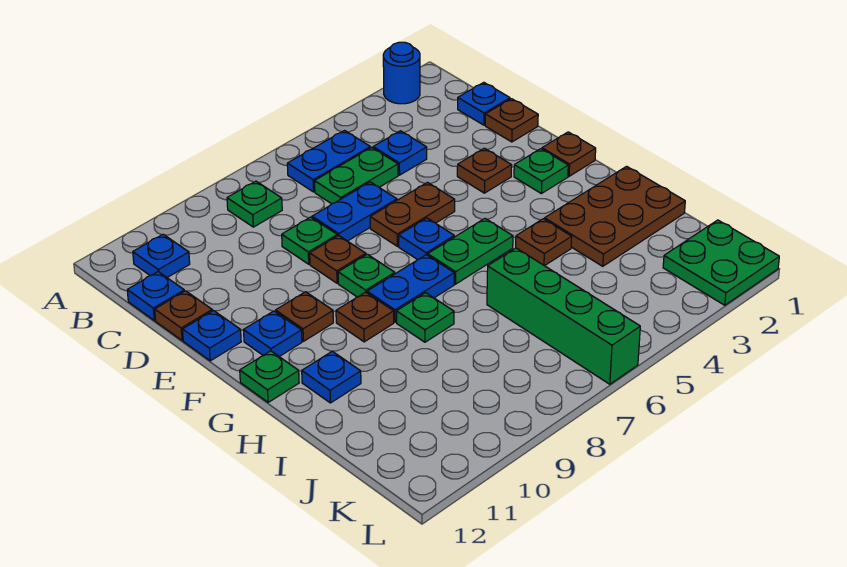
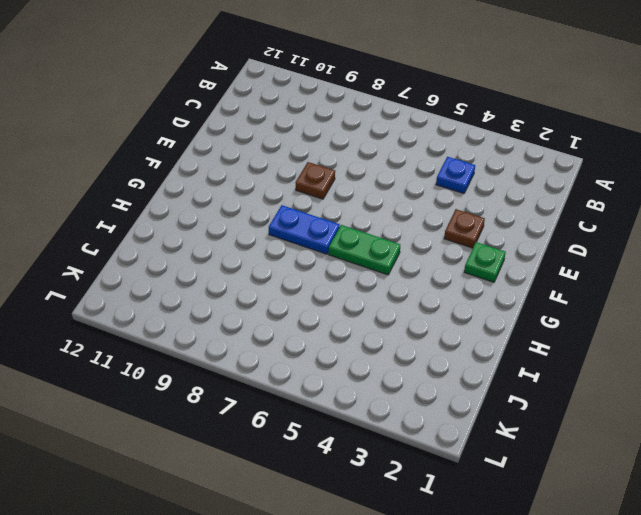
none -> blue round brick A2 level 1
none -> blue plate B5:B6 level 1
none -> green plate B8 level 1
none -> blue plate B11 level 1

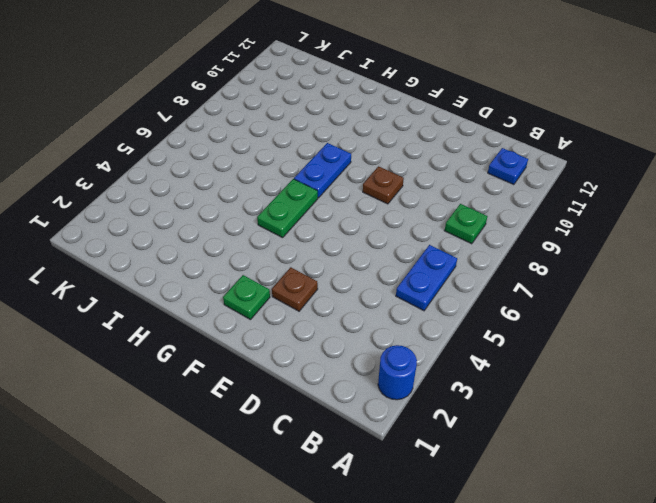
none -> blue plate C1 level 1
none -> blue plate C4 level 1
none -> green plate C5:C6 level 1
none -> blue plate C12 level 1

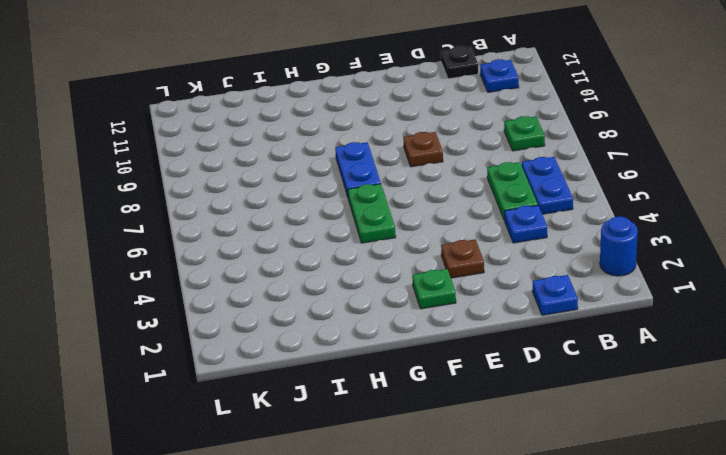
black plate C12 level 1 -> blue plate C12 level 1
none -> brown plate D1 level 1
none -> blue plate D6:D7 level 1
none -> green plate D8 level 1
none -> brown plate D12 level 1

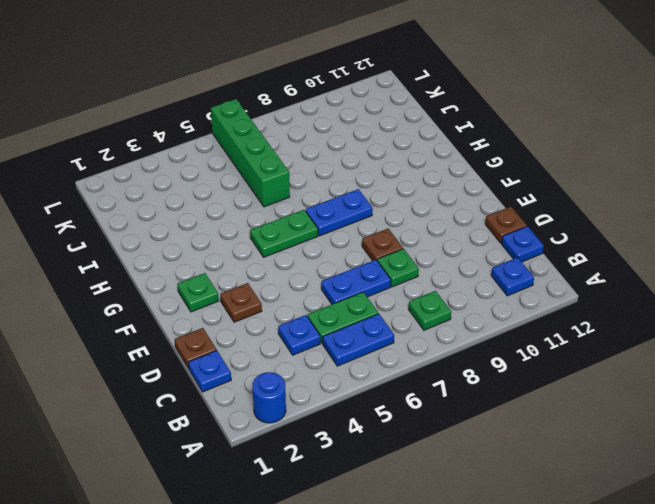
none -> brown plate E5:E6 level 1
none -> blue plate E12 level 1
none -> brown plate F1 level 1
none -> blue plate F6 level 1

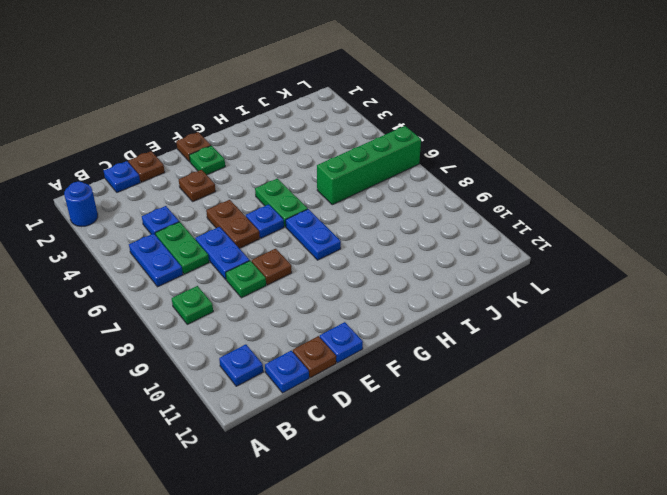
none -> green plate F8 level 1
none -> brown plate F10 level 1
none -> blue plate F11 level 1
none -> brown plate G9 level 1

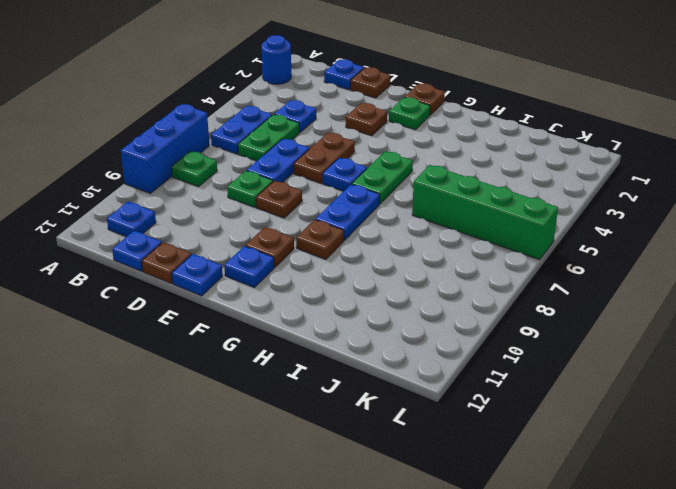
blue brick A7:A9 level 1 -> none
none -> green plate F8 level 1
none -> green plate G12 level 1
none -> brown plate H1:I3 level 1
none -> brown plate H4 level 1

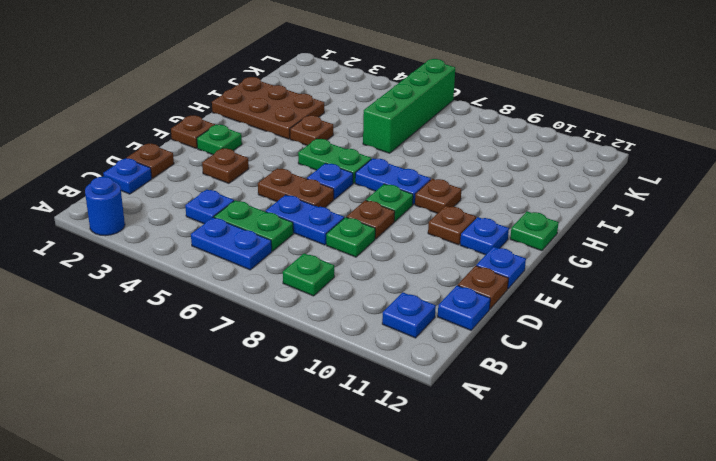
none -> green plate H8 level 1
none -> blue plate H11 level 1
none -> green plate K1:L2 level 1

